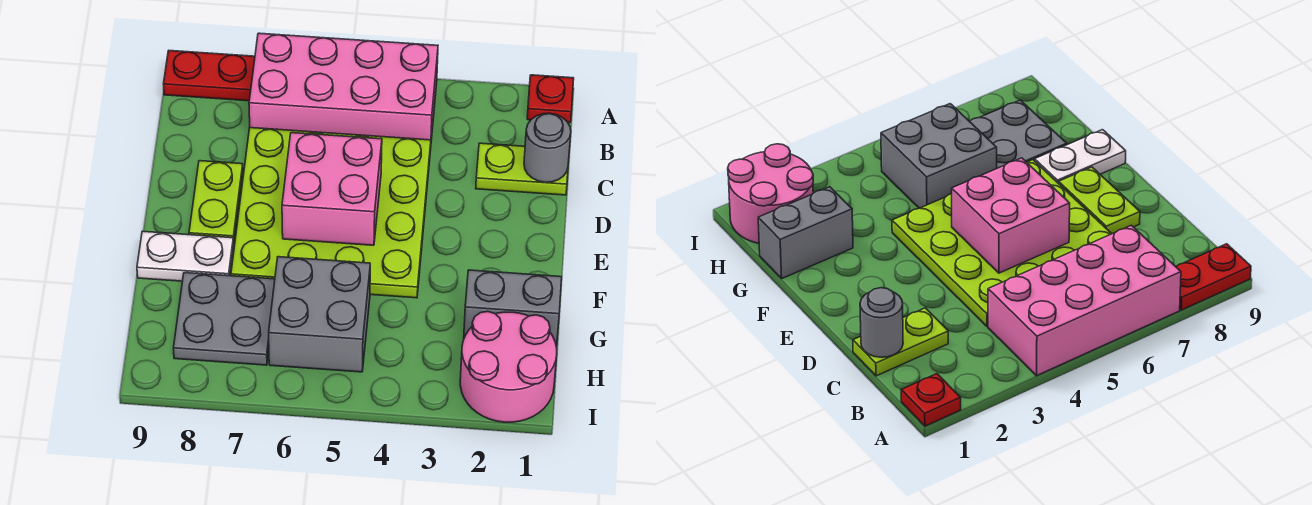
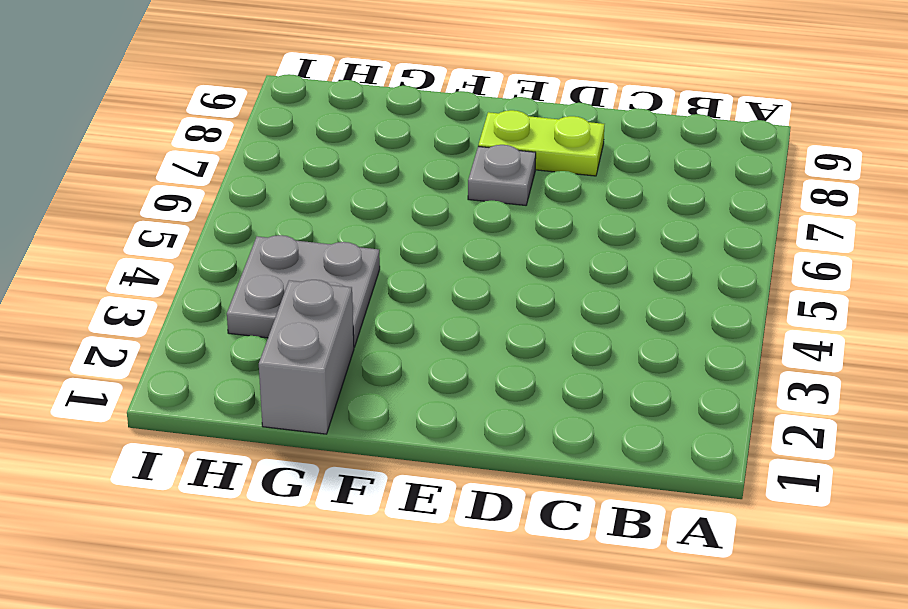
grey plate E7 level 1 -> lime plate C4:F7 level 1
grey plate G3:H4 level 1 -> grey plate G7:H8 level 1
none -> red plate A1 level 1
none -> pink brick A4:B7 level 1
none -> red plate A8:A9 level 1

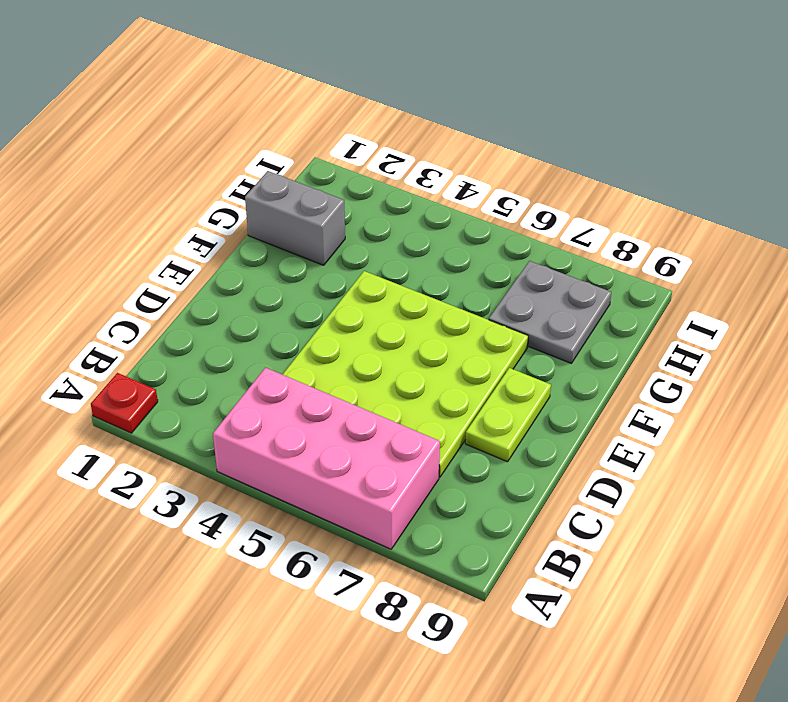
none -> red plate A8:A9 level 1
none -> lime plate C1:C2 level 1
none -> white plate F8:F9 level 1

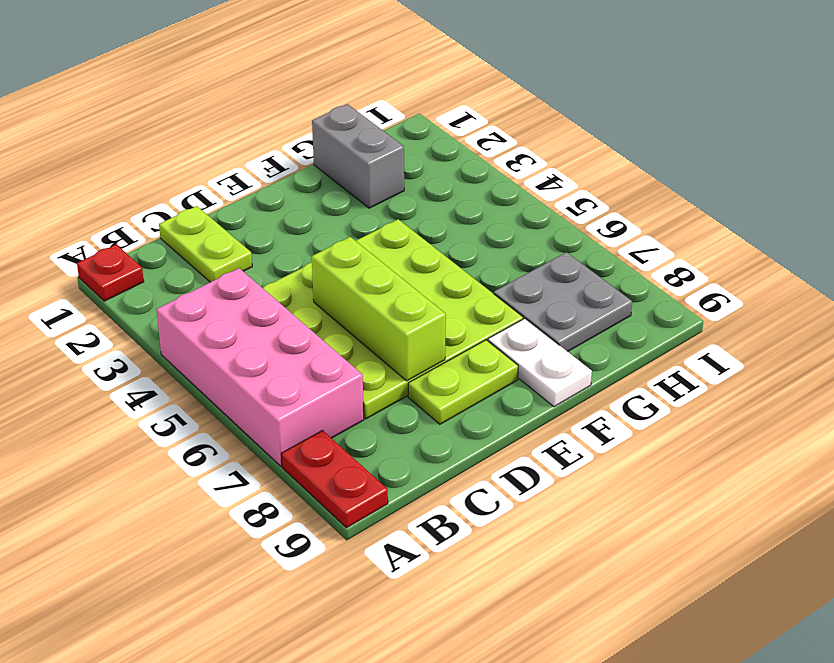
lime brick D5:D7 level 2 -> pink brick D5:E6 level 2
none -> grey brick G5:H6 level 1
none -> pink round brick H1:I2 level 1
none -> grey round brick C1 level 2

